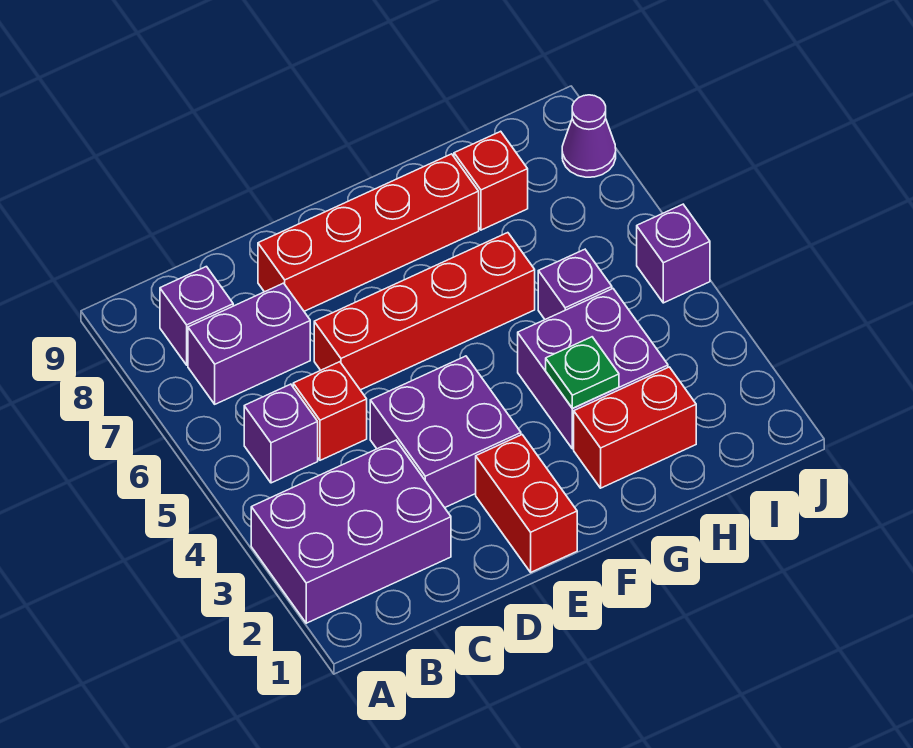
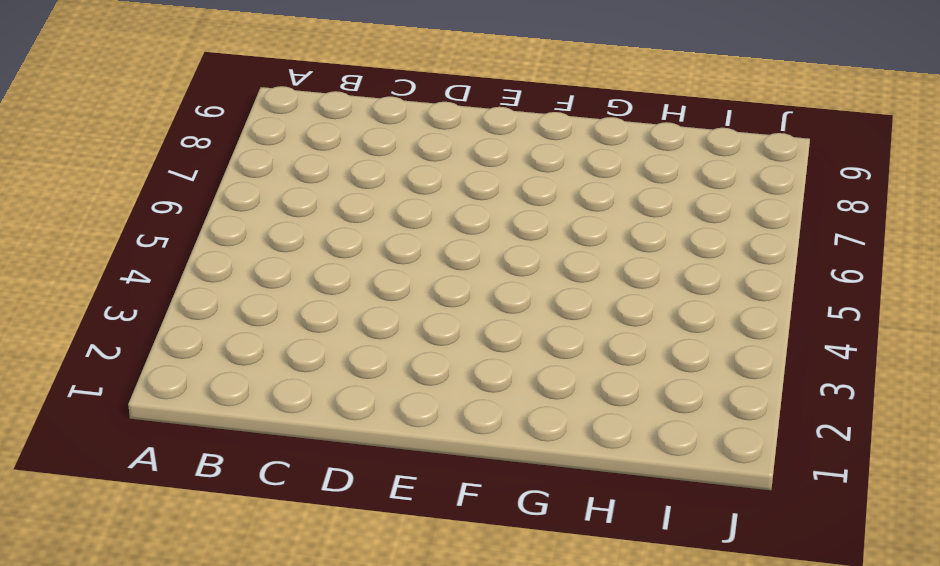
none -> purple brick A2:C3 level 1
none -> purple brick B5 level 1
none -> purple brick B7:C7 level 1

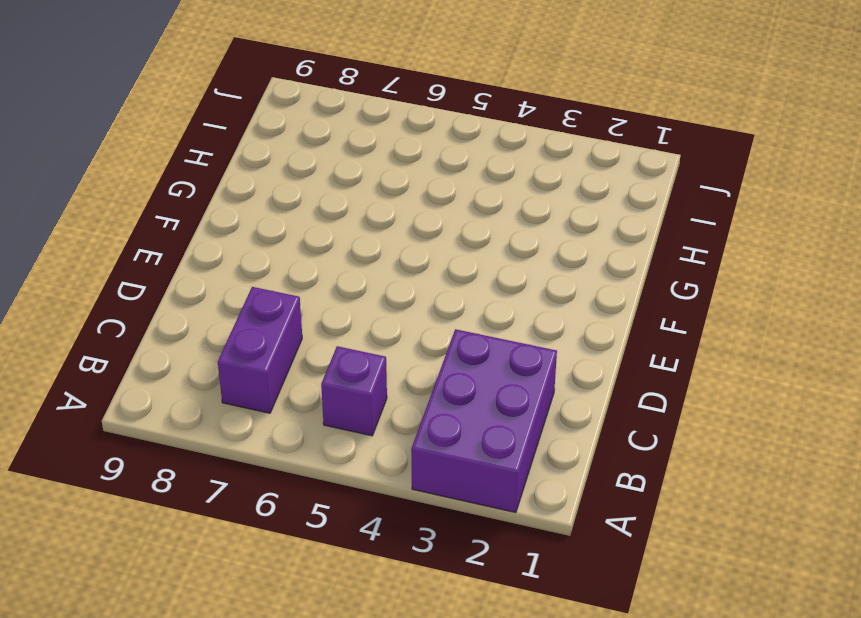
none -> purple brick B8 level 1
none -> red brick C5 level 1
none -> purple brick D3:E4 level 1

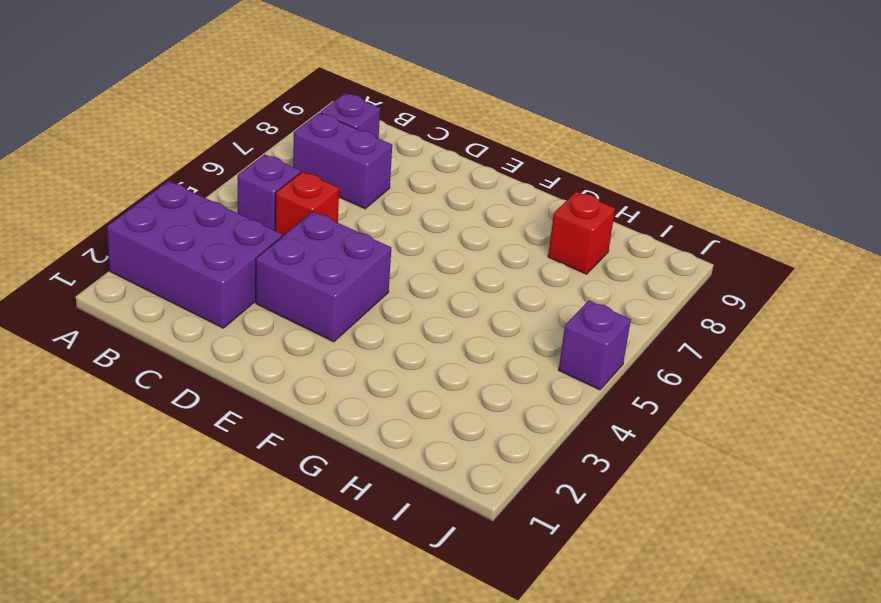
none -> red brick D6:G6 level 1
none -> red brick D8:G8 level 1
none -> red brick E1:E2 level 1

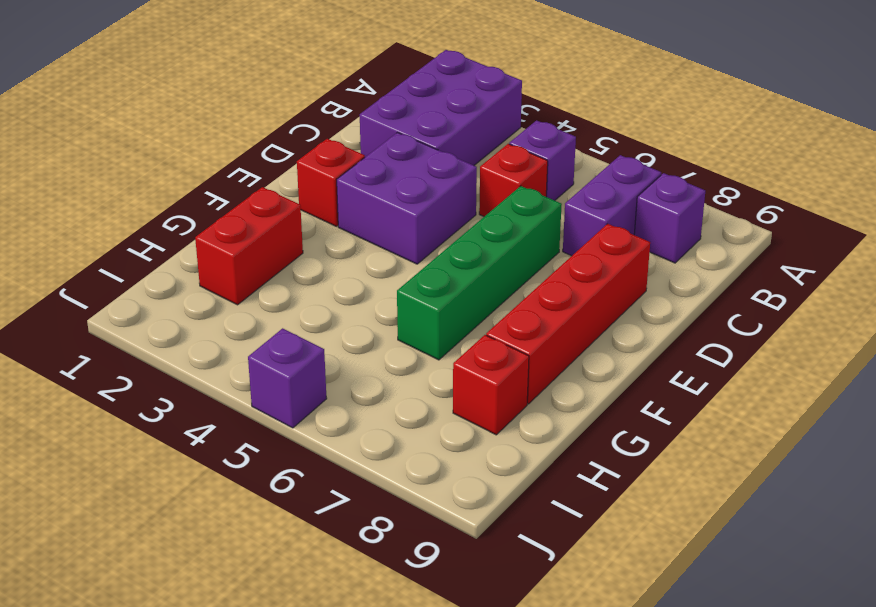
green brick D6:G6 level 1 -> red brick D6:G6 level 1
red brick E2 level 1 -> red brick E1:E2 level 1
none -> purple brick G3:H4 level 1
none -> purple brick H5 level 1
none -> purple cone J8 level 1

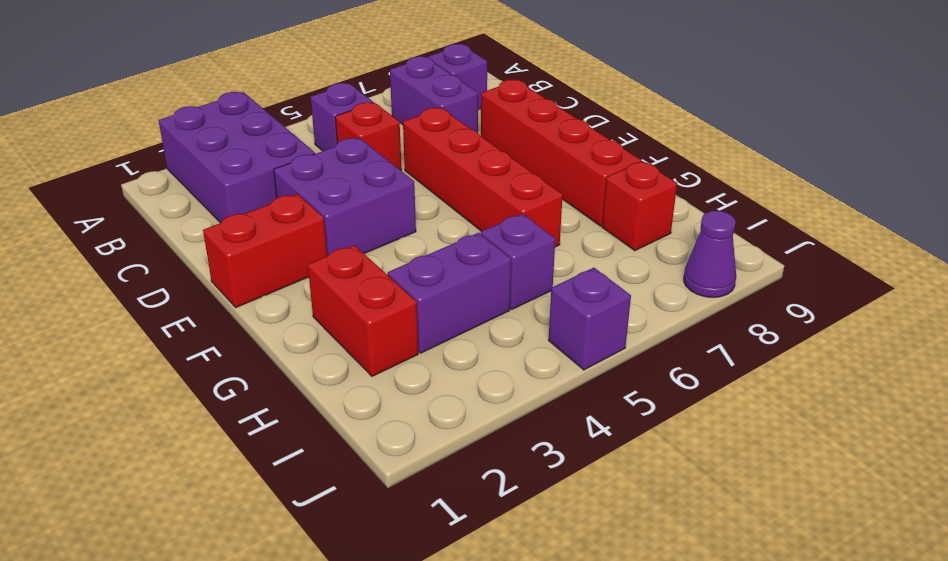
purple brick H3:H4 level 1 -> purple brick G3:H4 level 1
none -> green plate G3 level 2

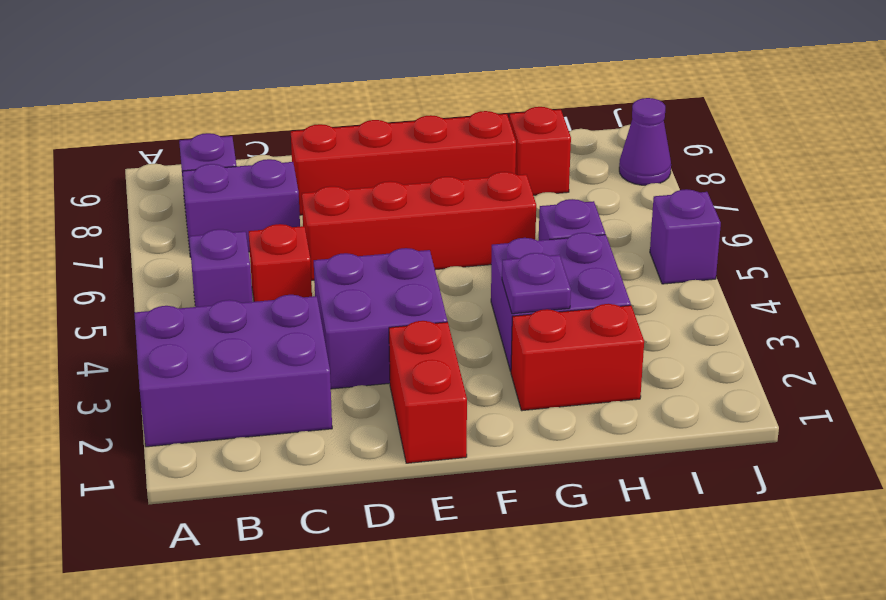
purple plate G3 level 2 -> green plate G3 level 2

